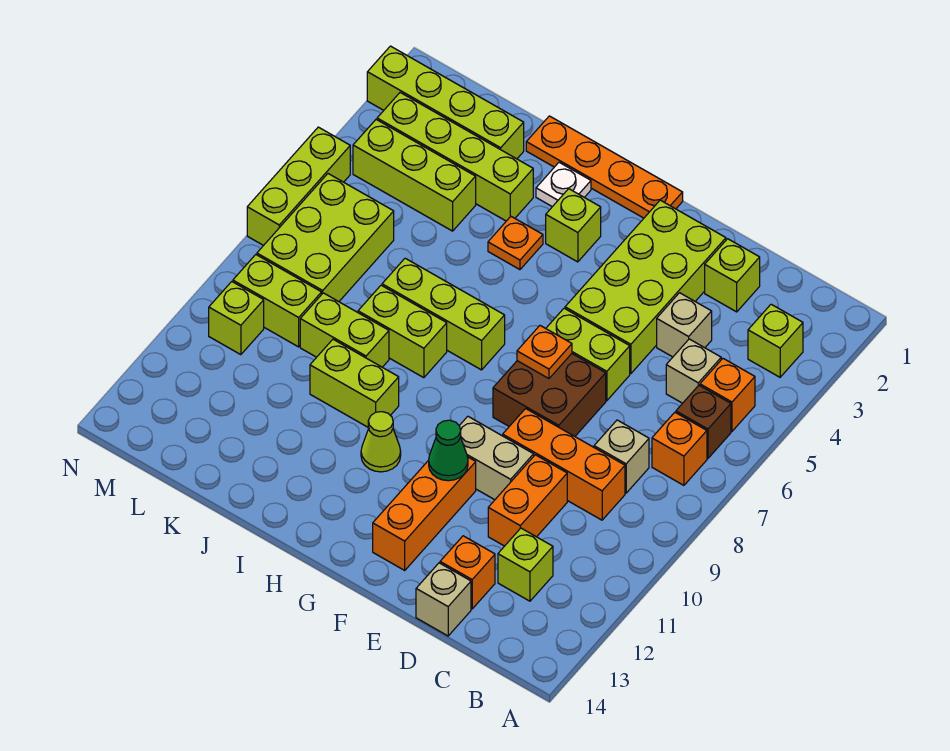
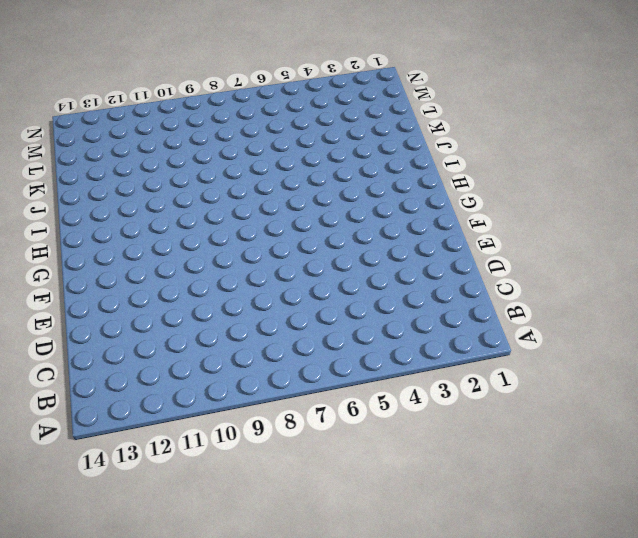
none -> lime brick B3 level 1
none -> orange brick B5 level 1
none -> brown brick B6 level 1
none -> orange brick B7 level 1

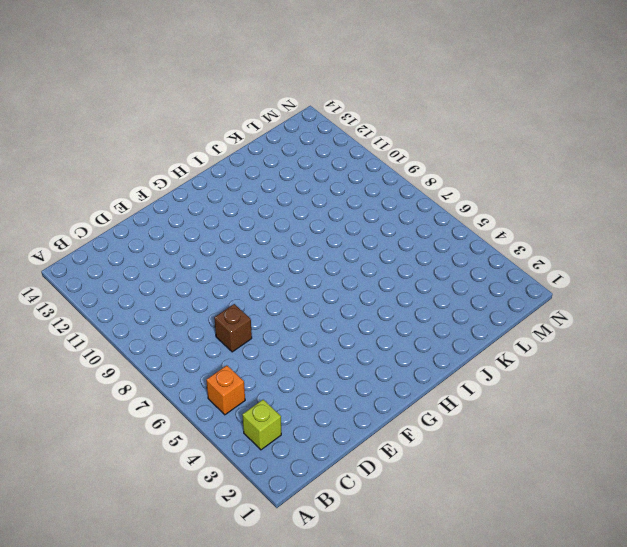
brown brick D7 level 1 -> brown brick B6 level 1
none -> orange brick B7 level 1
none -> tan brick C5 level 1
none -> tan brick C8 level 1
none -> orange brick C9:E9 level 1

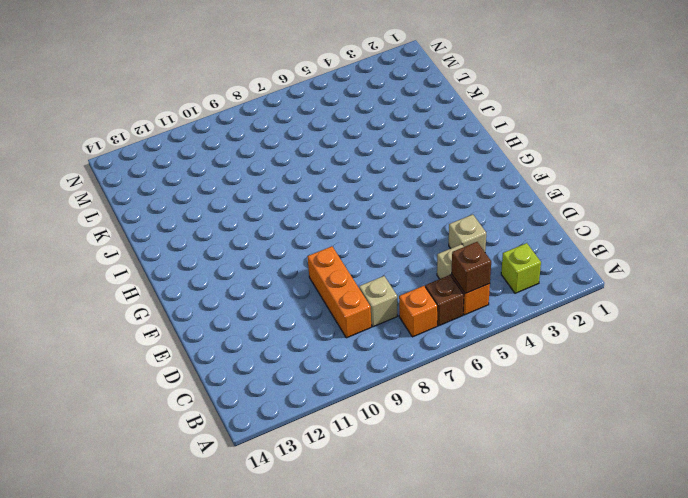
brown brick B5 level 2 -> none
none -> lime brick C12 level 1
none -> lime brick D2 level 1
none -> orange brick D10:D11 level 1
none -> orange brick D13 level 1

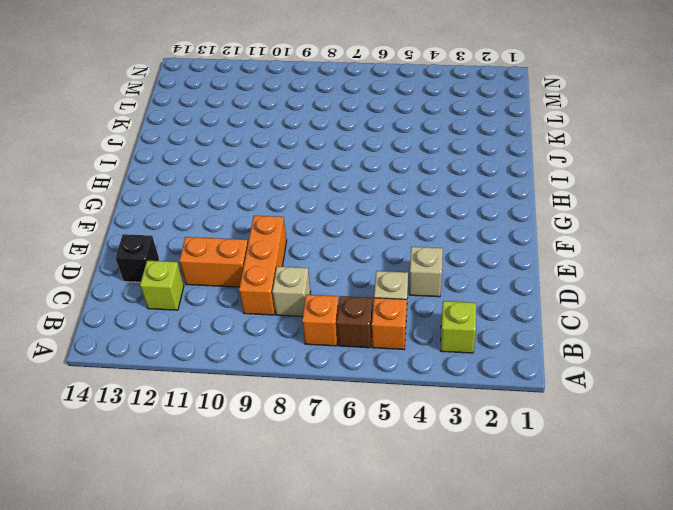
black brick D13 level 1 -> orange brick D13 level 1
none -> lime brick D2 level 1
none -> tan brick D14 level 1
none -> lime brick E2:F5 level 1
none -> lime brick E6:F6 level 1

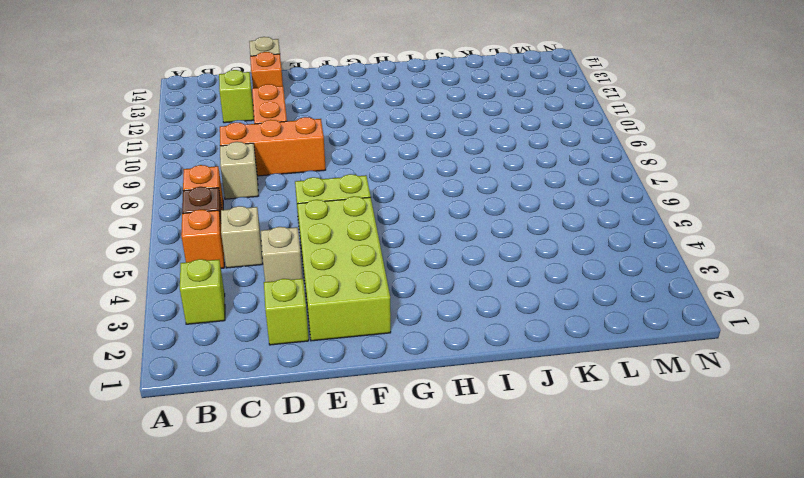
none -> brown brick E7:F8 level 1
none -> tan brick E10:F10 level 1
none -> orange brick F11:F13 level 1
none -> orange plate G1:J1 level 1

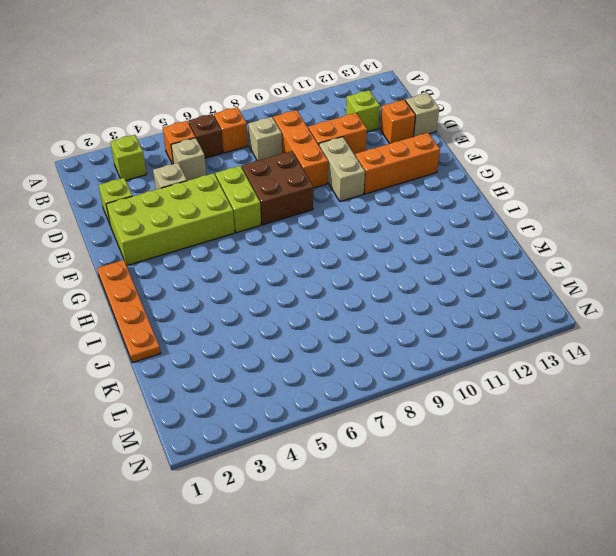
none -> lime brick H3 level 1
none -> lime brick H7:J7 level 1
none -> lime cone H11 level 1
none -> white plate I2 level 1

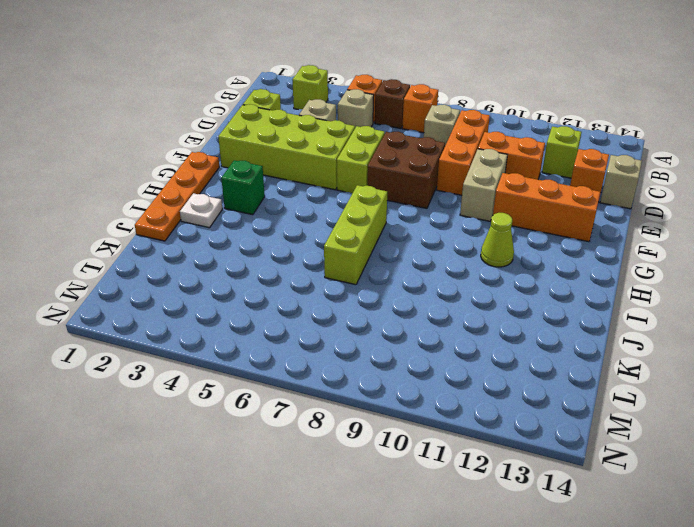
green brick H3 level 1 -> lime brick H3 level 1
none -> orange plate I4 level 1
none -> lime brick I8:J8 level 1
none -> lime brick I10:J10 level 1
none -> lime brick J3:M3 level 1

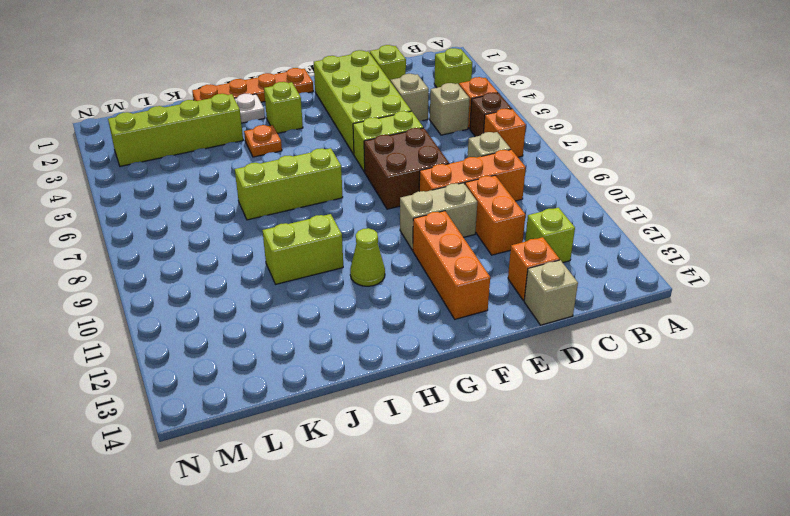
none -> lime brick I8:J8 level 1
none -> lime brick J9:K9 level 1
none -> lime brick K2:N2 level 1
none -> lime brick K4:M4 level 1

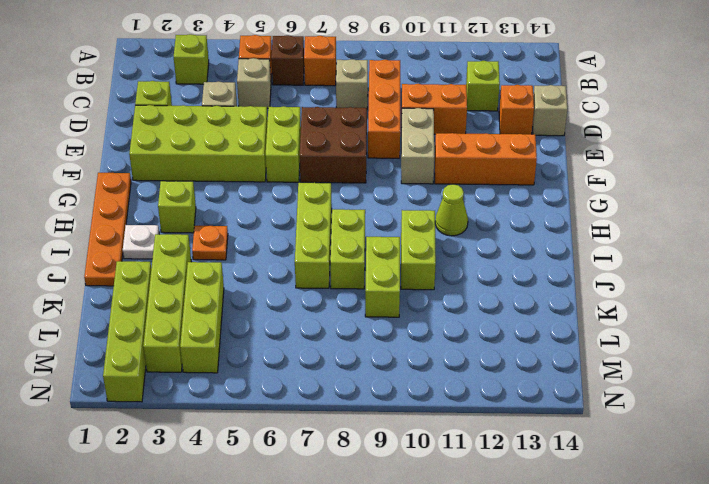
none -> lime brick L6:M8 level 1
none -> lime brick L9:M9 level 1
none -> lime brick M10 level 1
none -> lime brick N5:N7 level 1

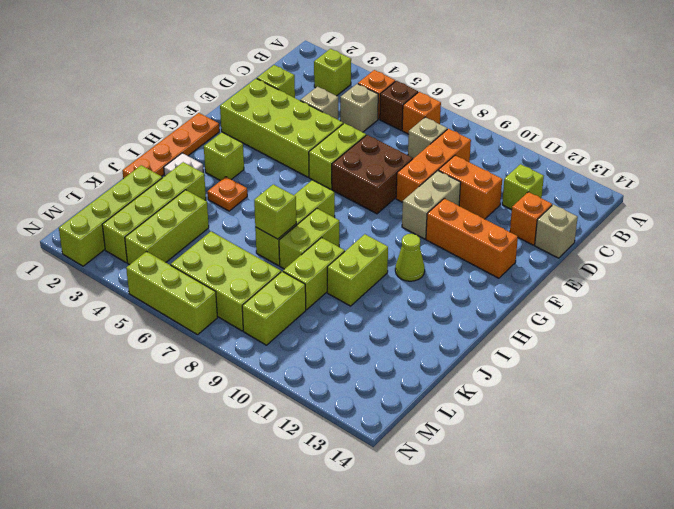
lime brick J7 level 2 -> lime brick M10 level 1
none -> orange plate F7 level 2
none -> green cone F11 level 2

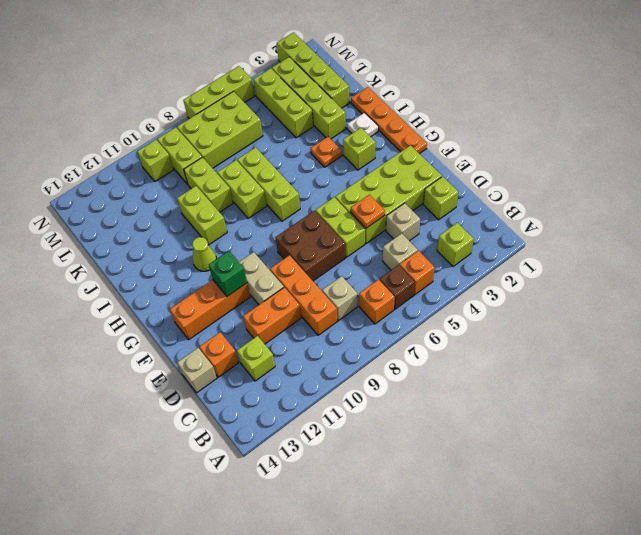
orange plate E5 level 2 -> orange plate F7 level 2
green brick F11 level 2 -> green cone F11 level 2

